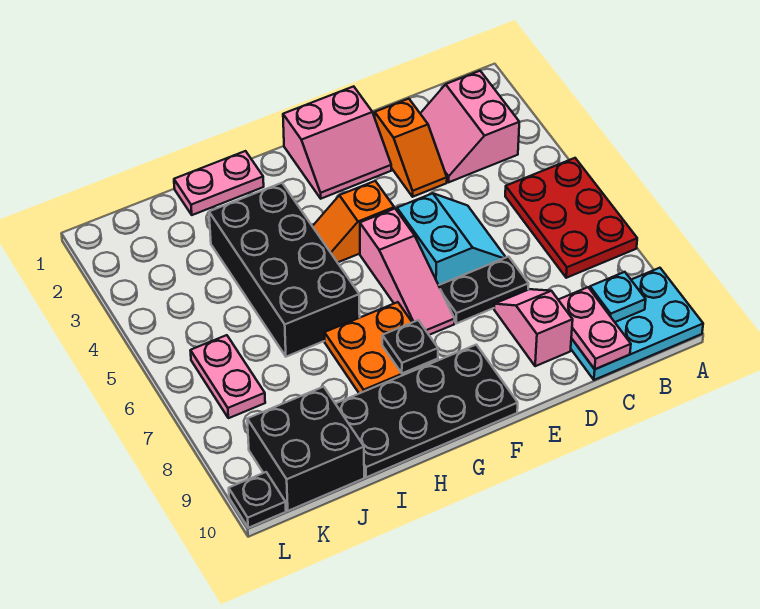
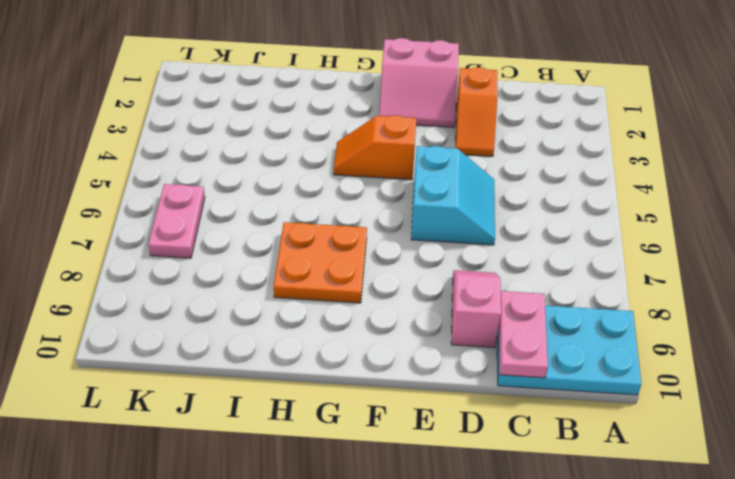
none -> red plate A5:B7 level 1
none -> pink slope B2:C3 level 1 top B
none -> black plate D7:E7 level 1

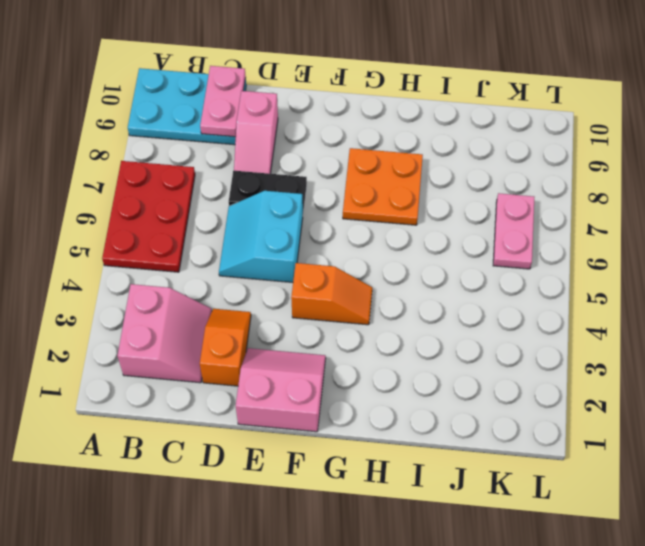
none -> pink slope F5:F7 level 1 top 5
none -> black plate F9:I10 level 1
none -> pink plate H1:I1 level 1

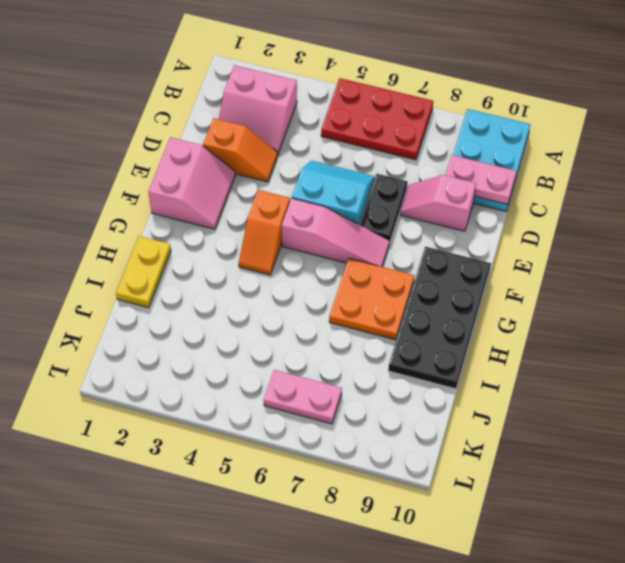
yellow plate H1:I1 level 1 -> pink plate H1:I1 level 1
none -> black brick H3:I6 level 1
none -> black brick J9:K10 level 1
none -> black plate L10 level 1

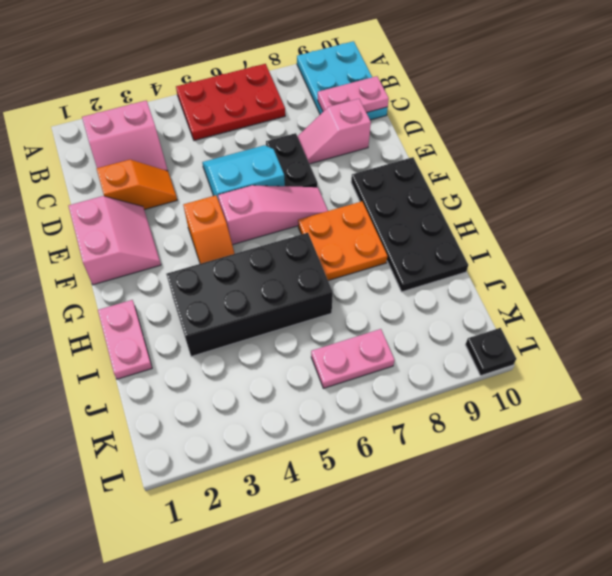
none -> black brick J9:K10 level 1
none -> cyan plate B9 level 2
none -> black plate G8 level 2

